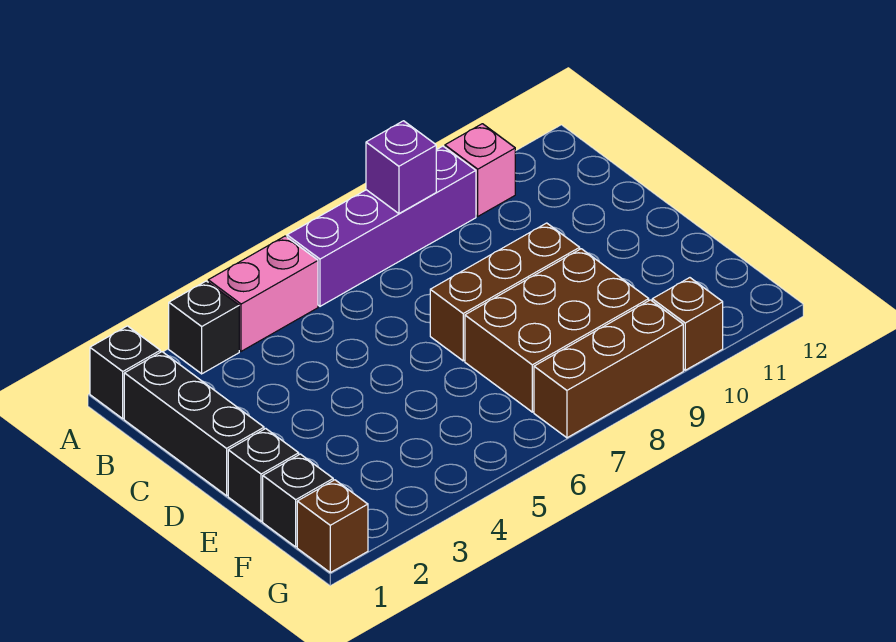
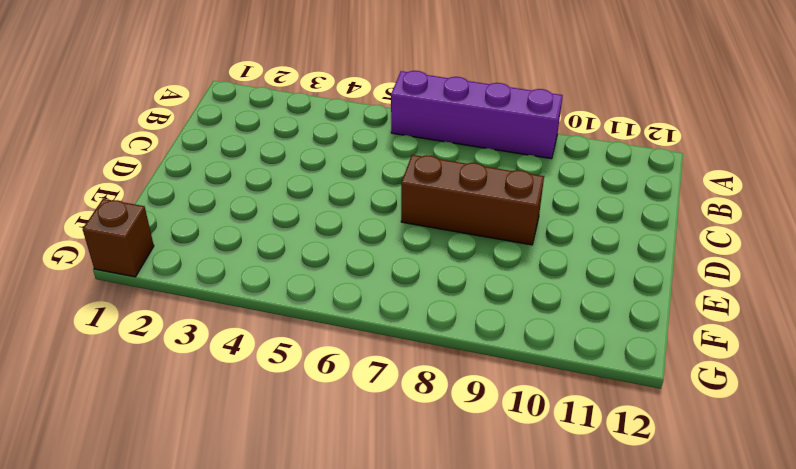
none -> black brick A1 level 1
none -> black brick A3 level 1
none -> pink brick A4:A5 level 1

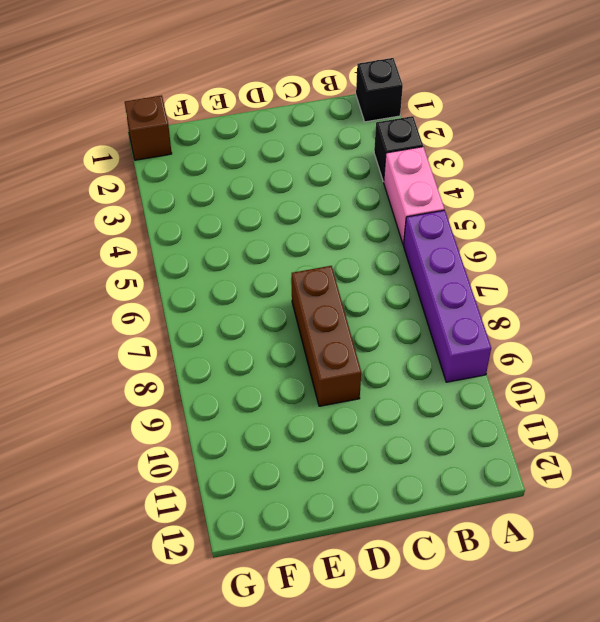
none -> pink brick A10 level 1
none -> black brick B1:D1 level 1
none -> black brick E1 level 1

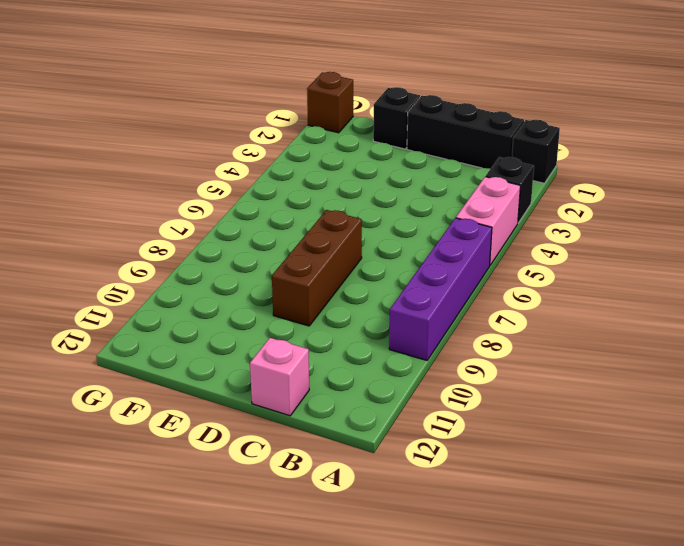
pink brick C12 level 1 -> pink brick A10 level 1
none -> brown brick E7:F9 level 1
none -> black brick F1 level 1
none -> brown brick G7:G9 level 1

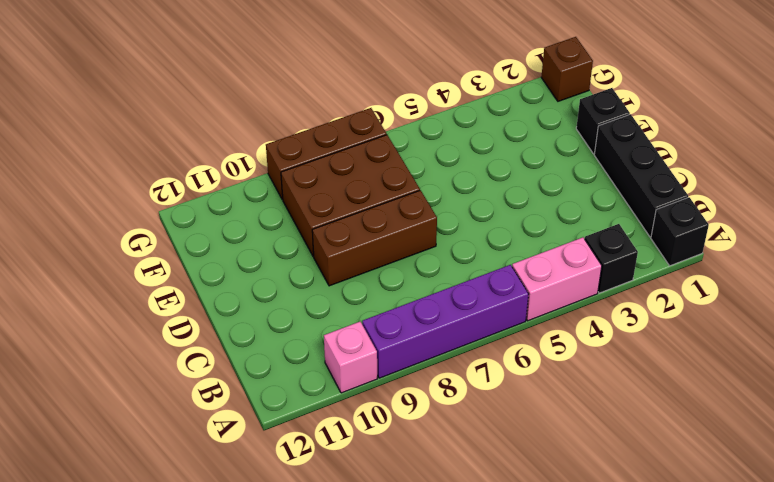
none -> black brick F1 level 1
none -> brown brick G10 level 1
none -> purple brick A8 level 2

